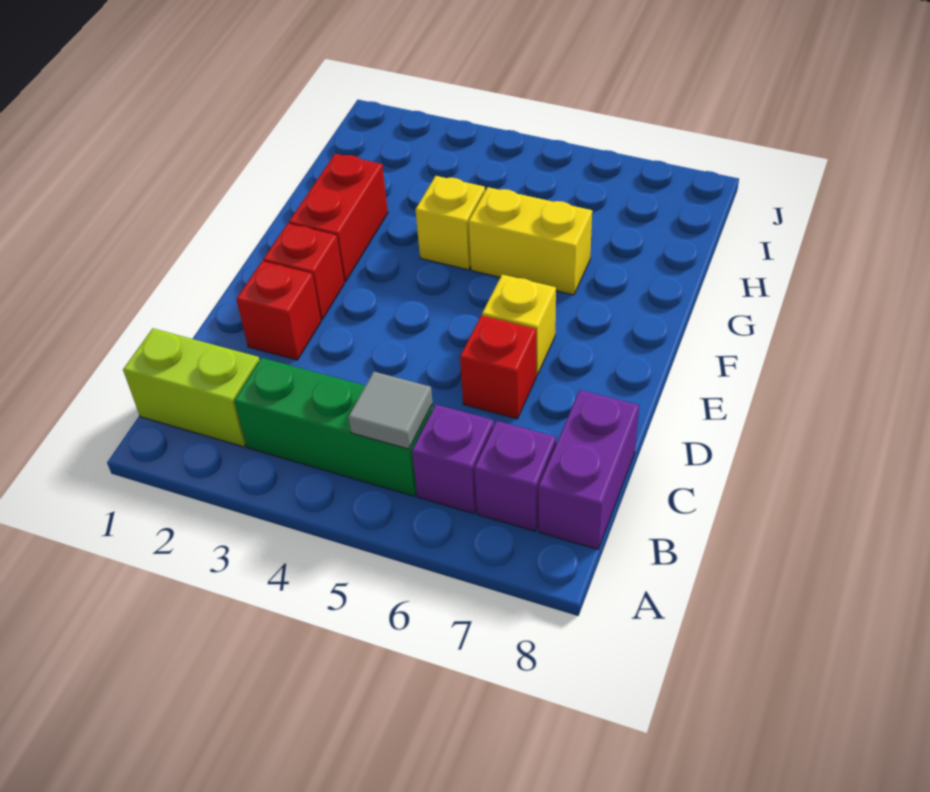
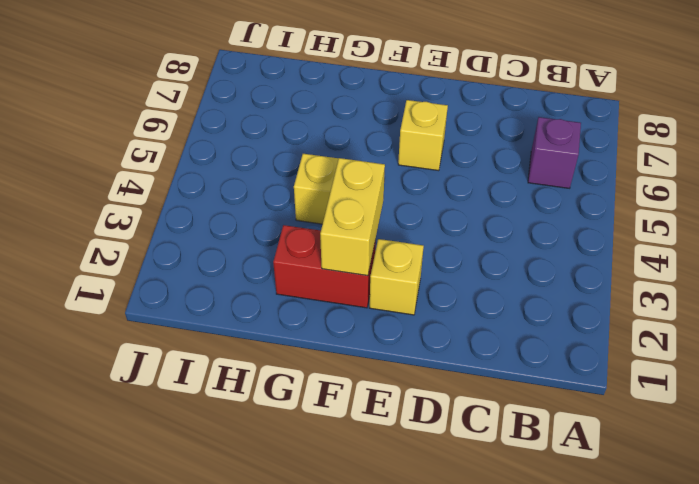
yellow brick E2 level 1 -> red brick E2 level 1
yellow brick F2:F3 level 2 -> yellow brick G5:G6 level 1
none -> lime brick B1:B2 level 1
none -> green brick B3:B5 level 1
none -> purple brick B7 level 1

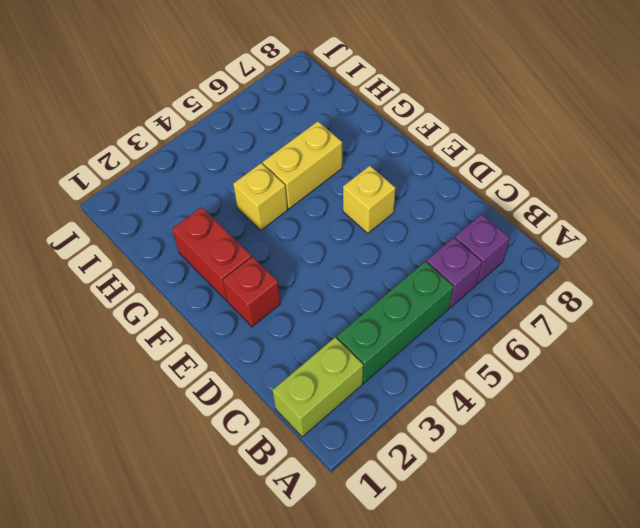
none -> purple brick B8:C8 level 1
none -> red brick D2 level 1
none -> red brick D6 level 1

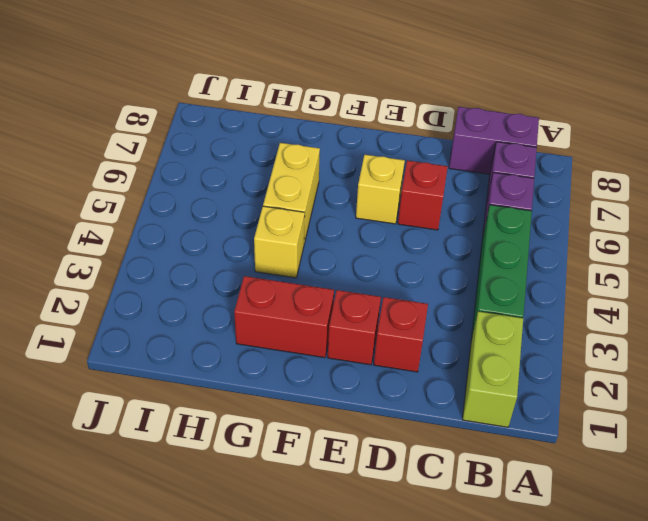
none -> grey tile B5 level 2

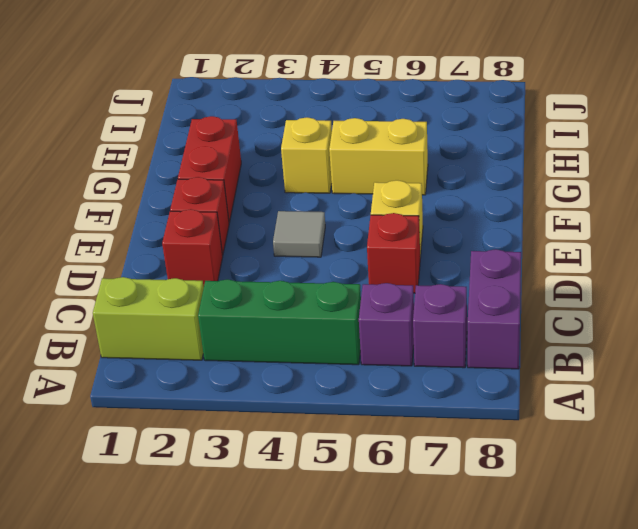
grey tile E4 level 1 -> grey tile B5 level 2

